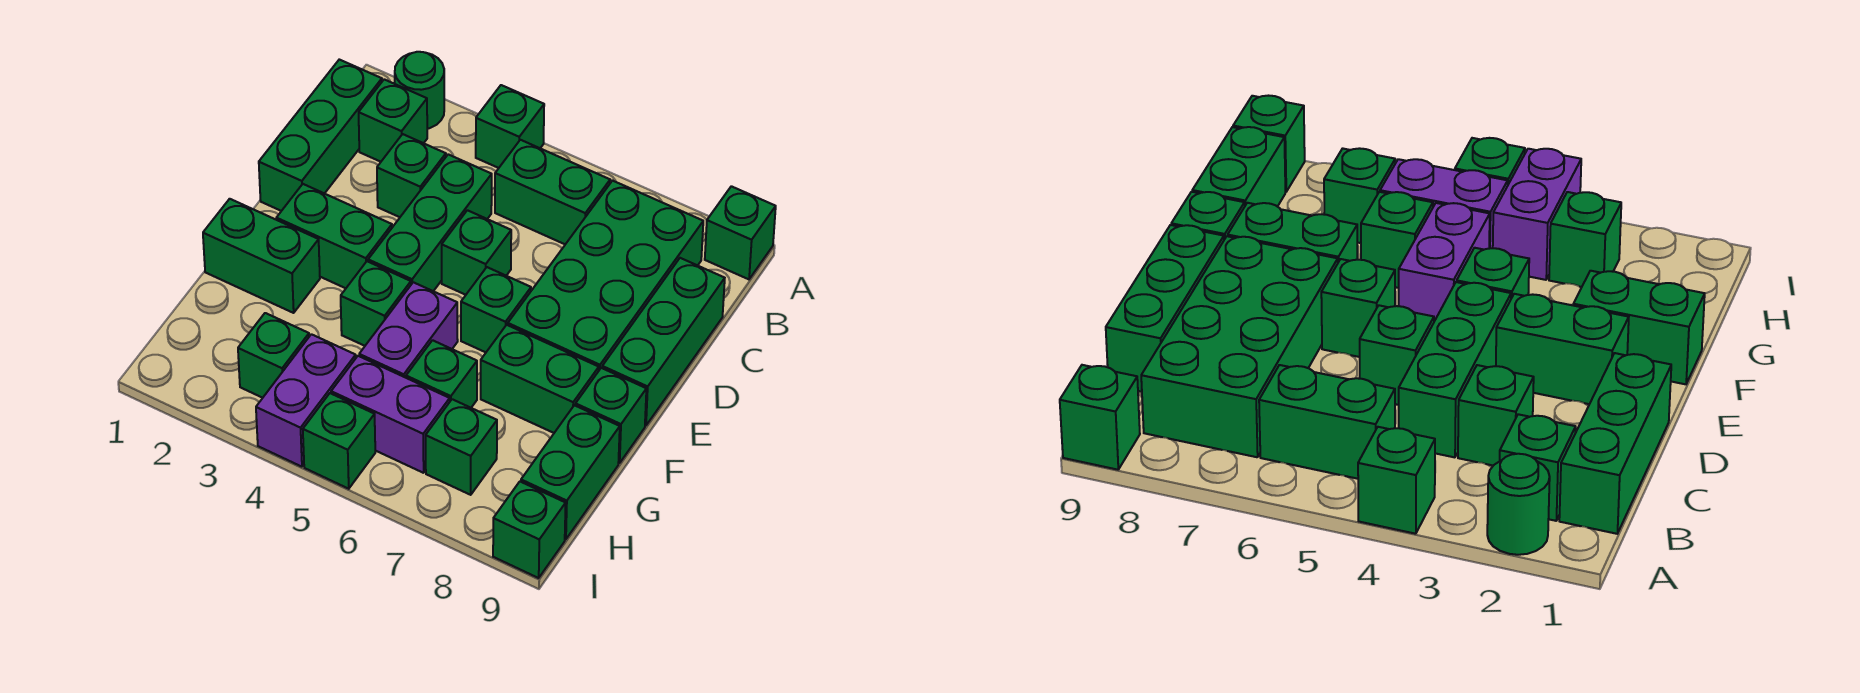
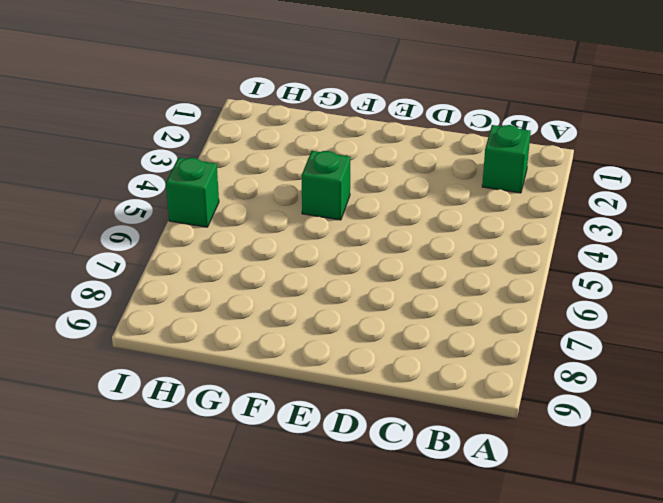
none -> green round brick A2 level 1
none -> green brick A4 level 1
none -> green brick A9 level 1

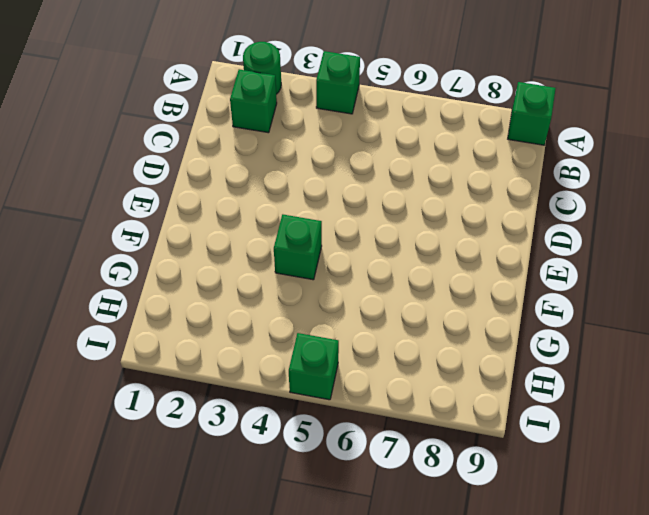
none -> green brick B1:D1 level 1
none -> green brick B5:B6 level 1
none -> green brick B7:E8 level 1

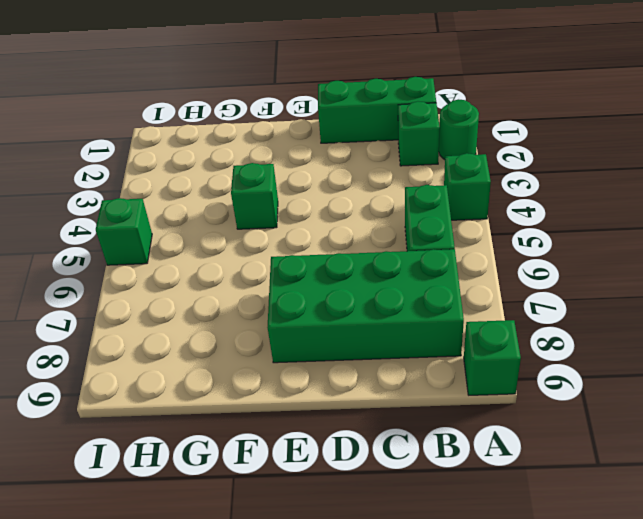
none -> green brick C3 level 1
none -> green brick C4:E4 level 1
none -> green brick C9:E9 level 1

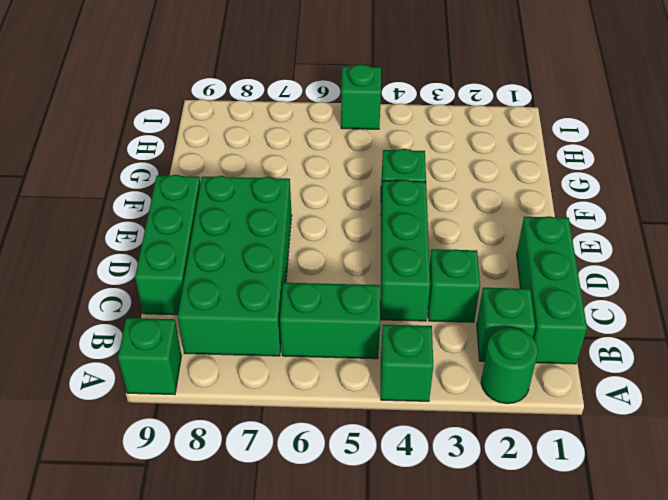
none -> green brick D5 level 1
none -> green brick E2:E3 level 1
none -> green brick E6 level 1

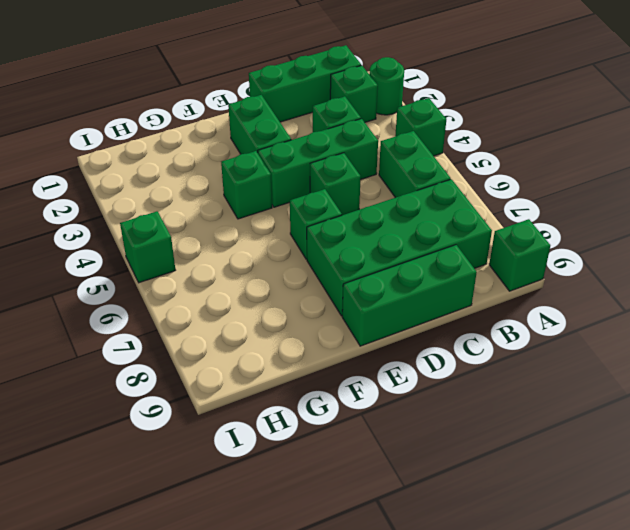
none -> green brick F1:F2 level 1
none -> purple brick F5:G5 level 1
none -> green brick F7:F8 level 1

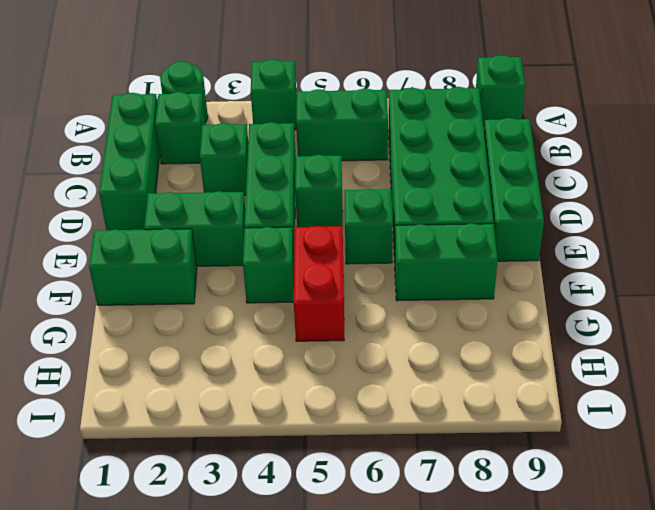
red brick F5:G5 level 1 -> purple brick F5:G5 level 1
none -> green brick F9 level 1
none -> green brick G6 level 1
none -> green brick G9:H9 level 1

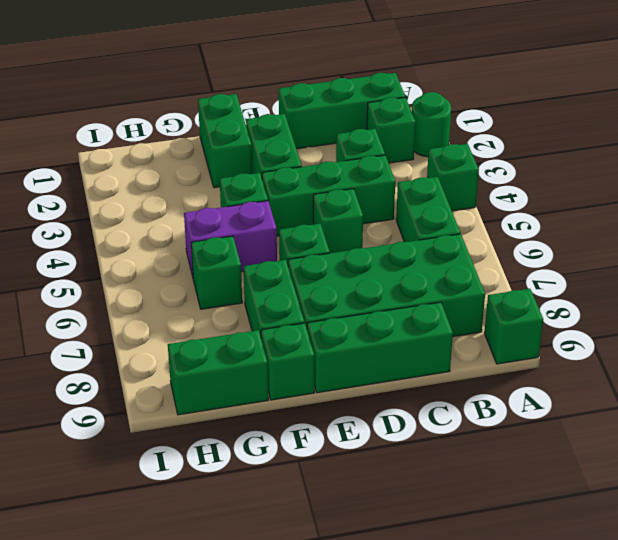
none -> green brick H3 level 1
none -> purple brick H4:I4 level 1
none -> purple brick H5:H6 level 1

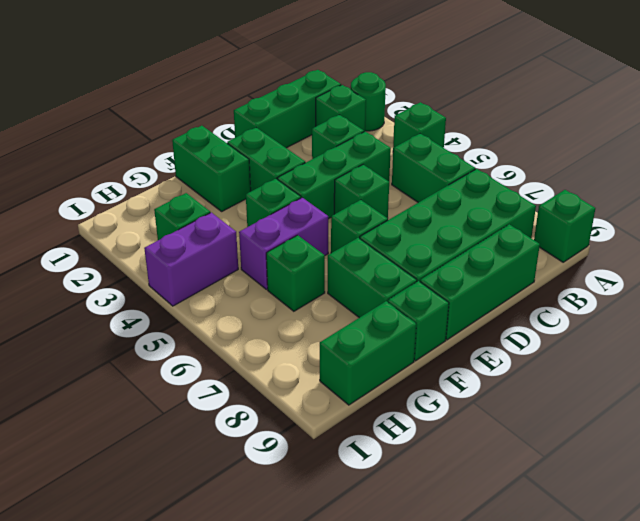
none -> purple brick H5:H6 level 1
none -> green brick H7 level 1
none -> green brick I5 level 1

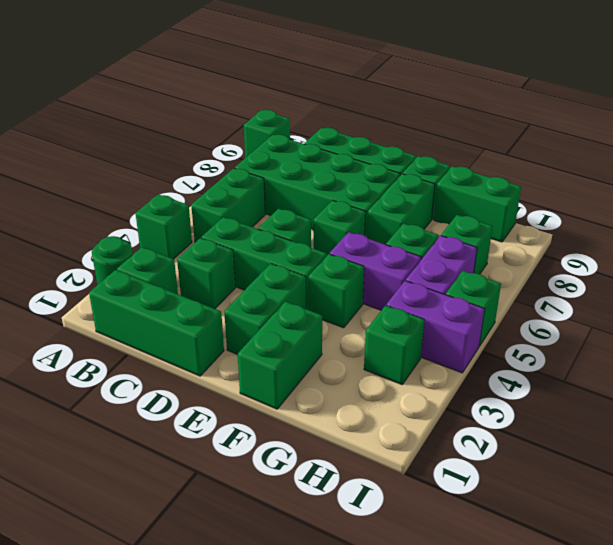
none -> green brick I9 level 1

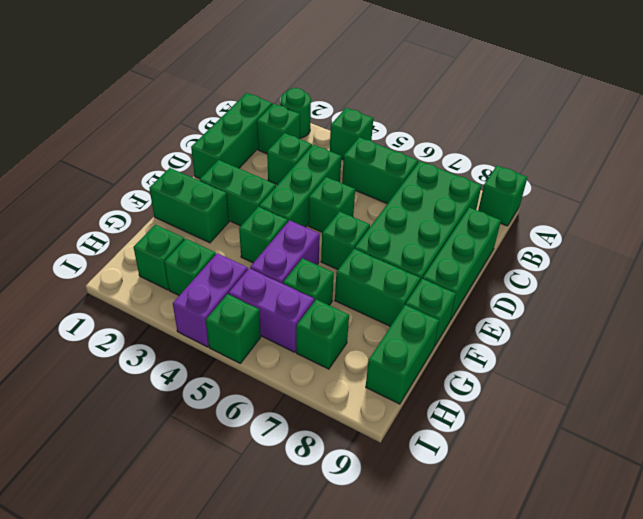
green brick H2 level 1 -> green brick I9 level 1

